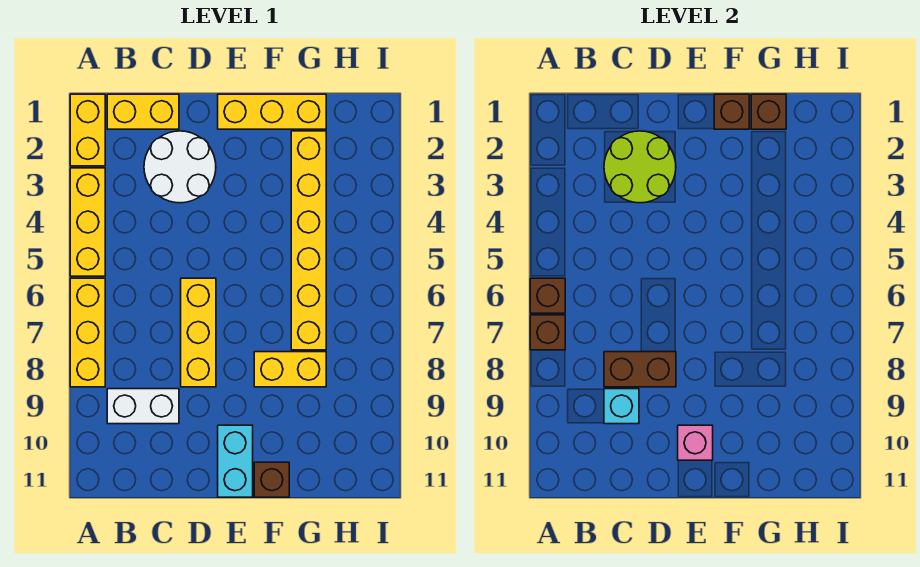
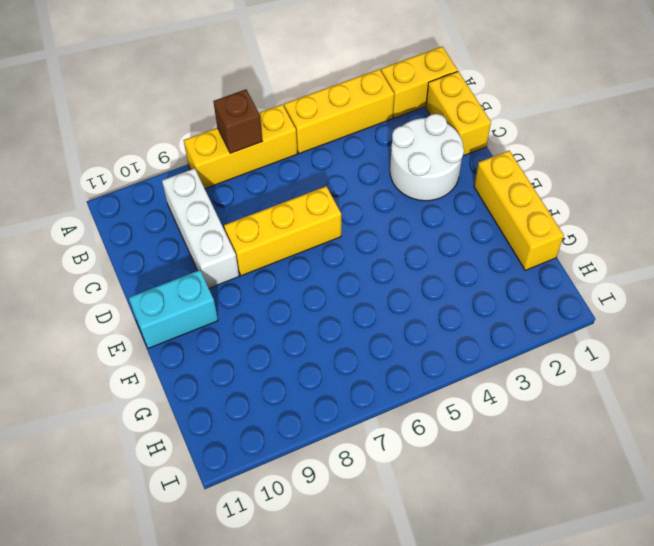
white brick B9:D9 level 1 -> white brick B9:C9 level 1
none -> yellow brick F8:G8 level 1
none -> brown brick F11 level 1
none -> yellow brick G2:G7 level 1

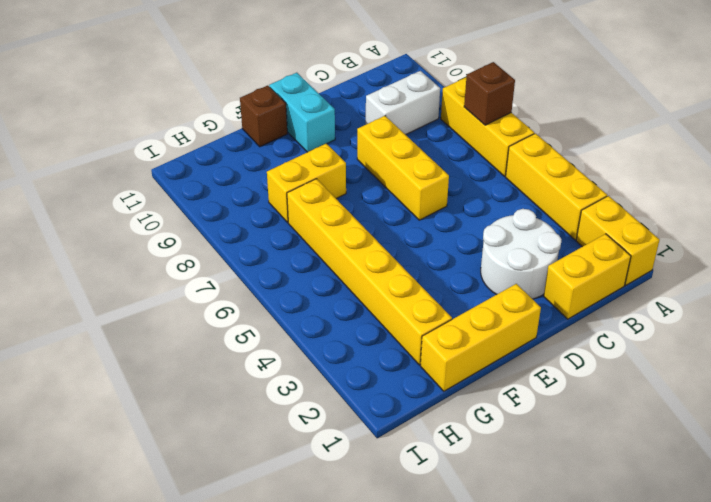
none -> brown brick A6 level 2
none -> lime round brick C2:D3 level 2
none -> brown brick C8:D8 level 2

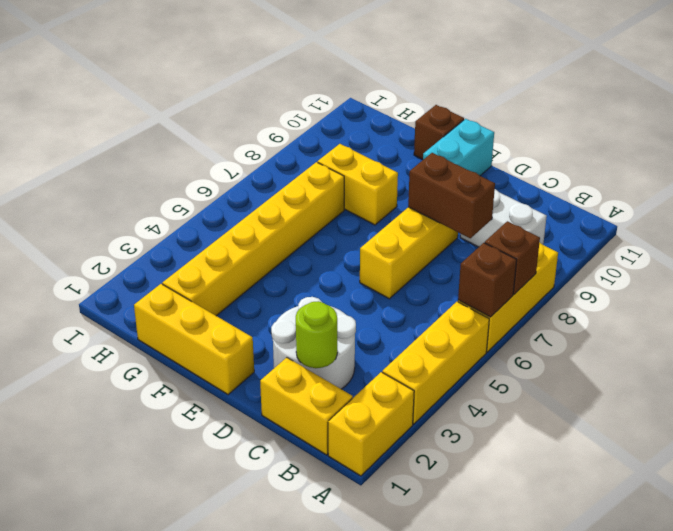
lime round brick C2 level 2 -> lime round brick C2:D3 level 2
none -> cyan brick C9 level 2
none -> pink brick E10 level 2
none -> brown brick F1 level 2

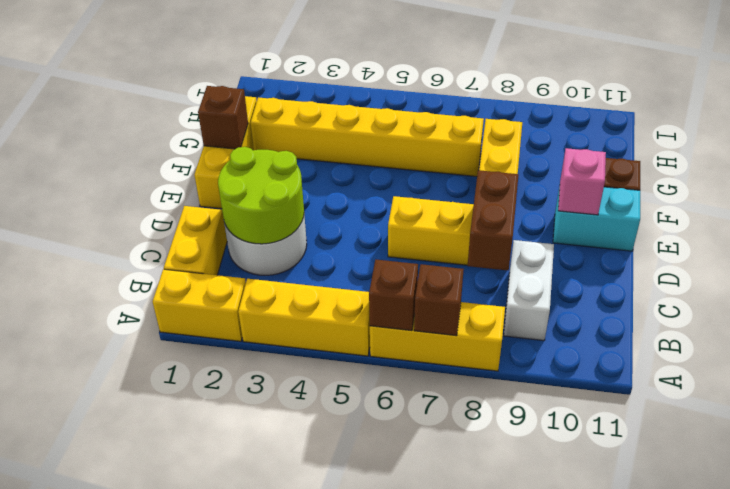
none -> cyan brick C9 level 2
none -> brown brick G1 level 2

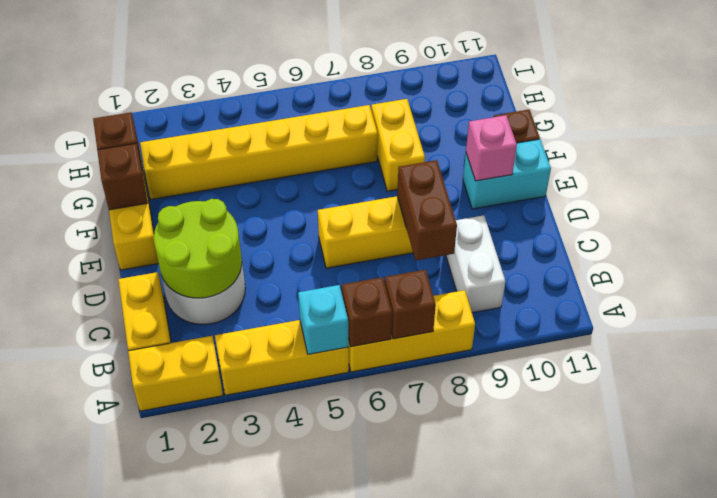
cyan brick A5 level 2 -> cyan brick C9 level 2

